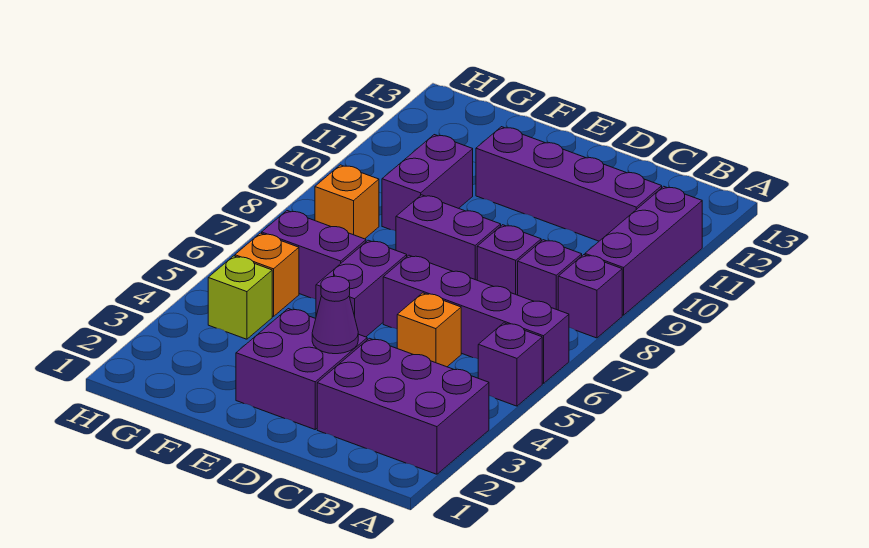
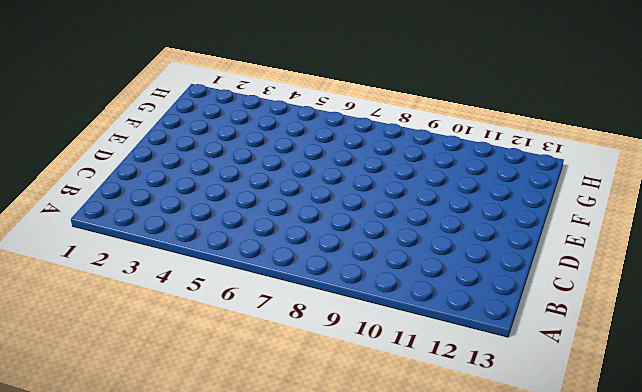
none -> purple brick A2:C3 level 1
none -> purple brick A5 level 1
none -> purple brick A6:D6 level 1

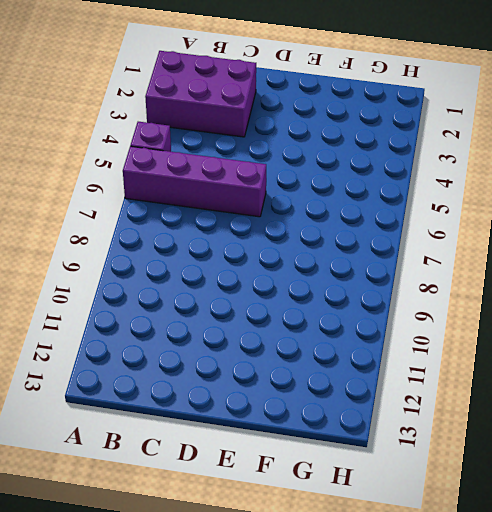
none -> purple brick A8 level 1
none -> purple brick A9:A11 level 1
none -> purple brick B8 level 1

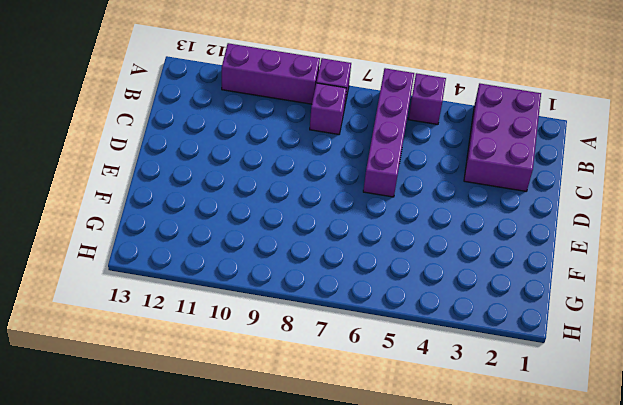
none -> purple brick B11:E11 level 1
none -> orange brick C5 level 1
none -> purple brick C8 level 1

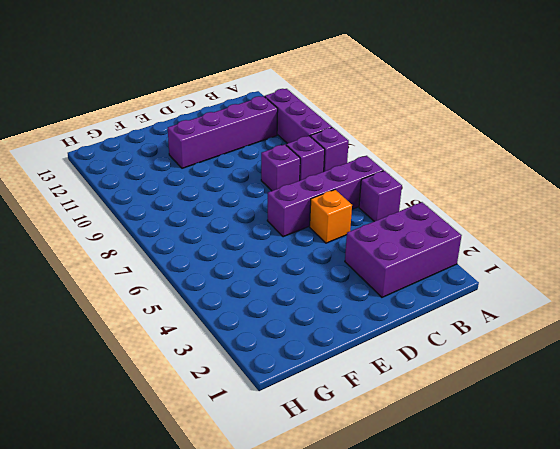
none -> purple brick D2:E3 level 1
none -> purple brick D8:E8 level 1
none -> purple brick E5:E6 level 1

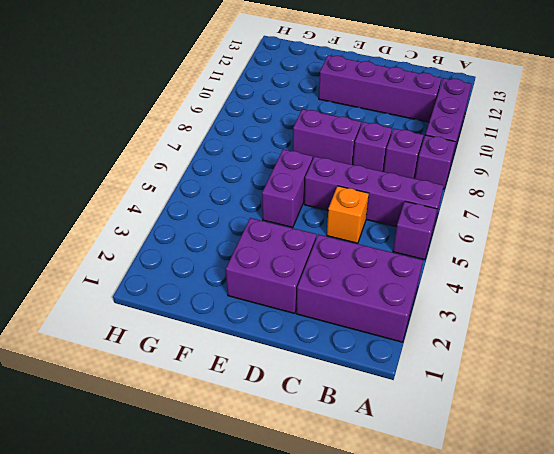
none -> purple brick F6:G6 level 1
none -> purple brick F9:F10 level 1
none -> lime brick G4 level 1

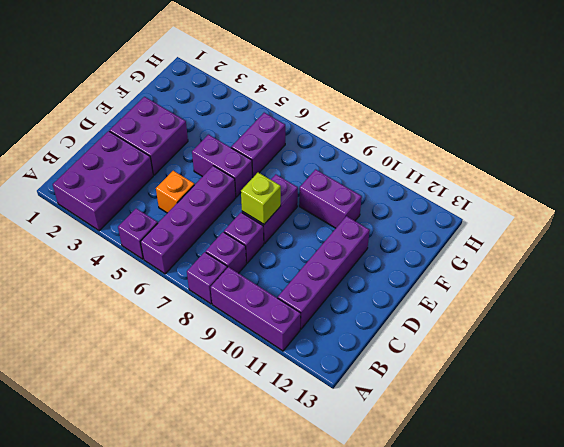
lime brick D8 level 2 -> lime brick G4 level 1
none -> orange brick G5 level 1
none -> orange brick G8 level 1
none -> purple cone D3 level 2

